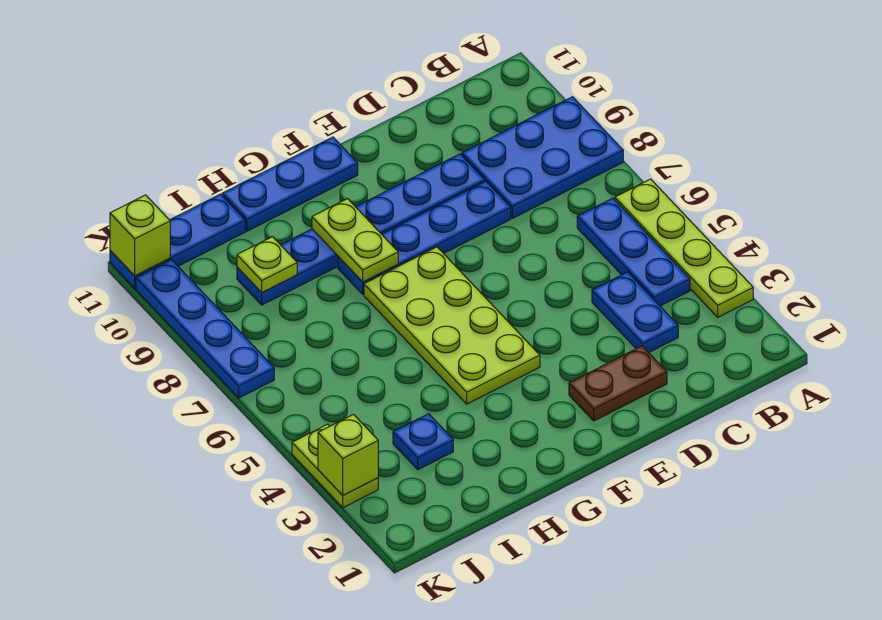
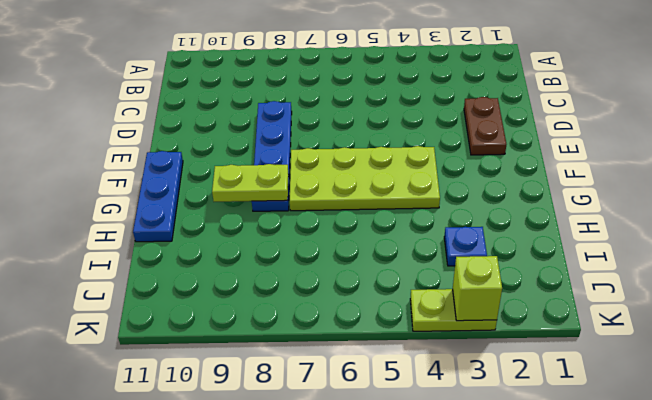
none -> lime plate A3:A6 level 1
none -> blue plate A8:C9 level 1
none -> blue plate B4:B6 level 1

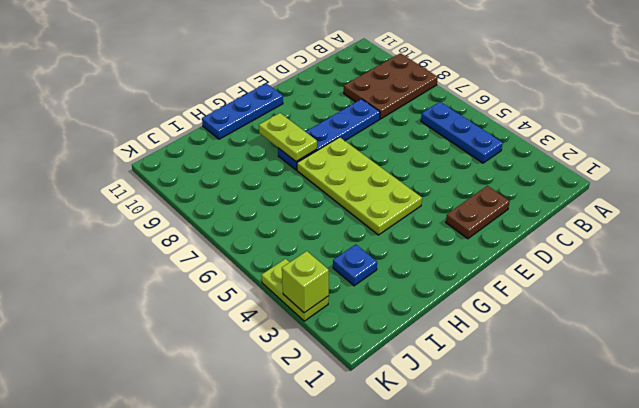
brown plate A8:C9 level 1 -> blue plate A8:C9 level 1
none -> lime plate A3:A6 level 1
none -> blue plate C3:C4 level 1
none -> blue plate D9:I9 level 1

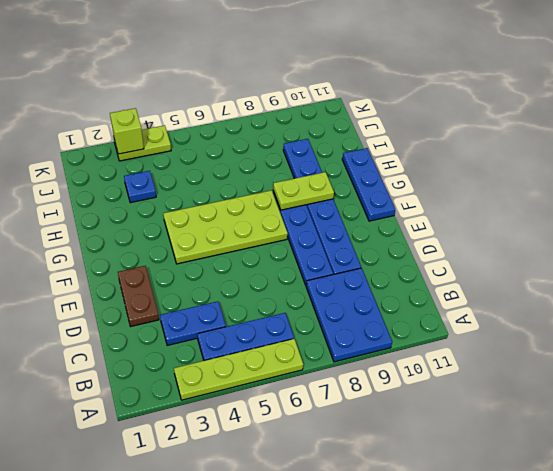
none -> blue plate I11:K11 level 1
none -> blue plate K7:K10 level 1
none -> lime plate I9 level 2

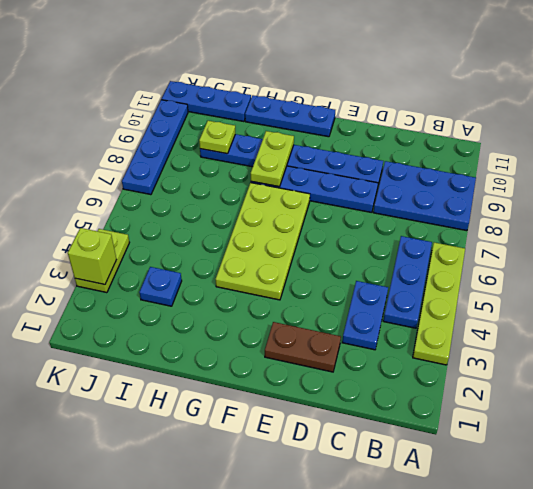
none -> lime brick K11 level 2

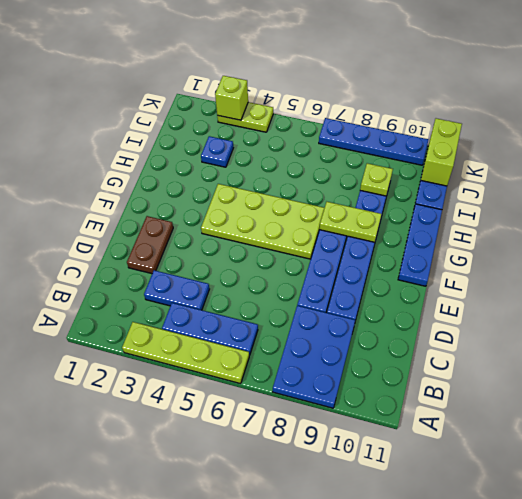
lime brick J11:K11 level 2 -> lime brick K11 level 2

